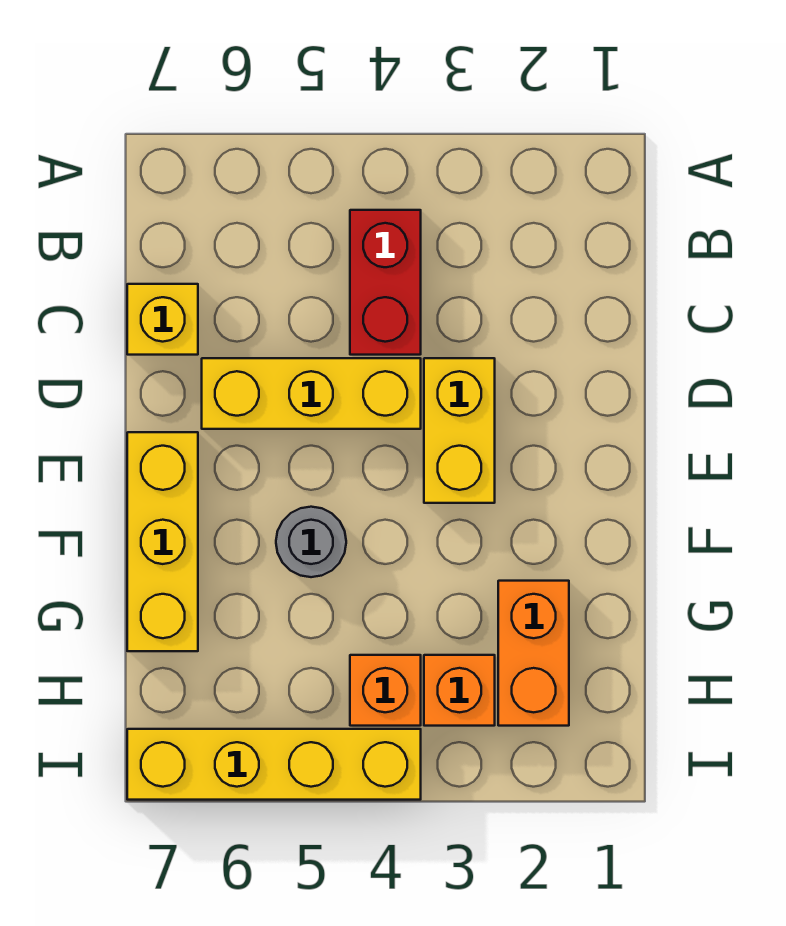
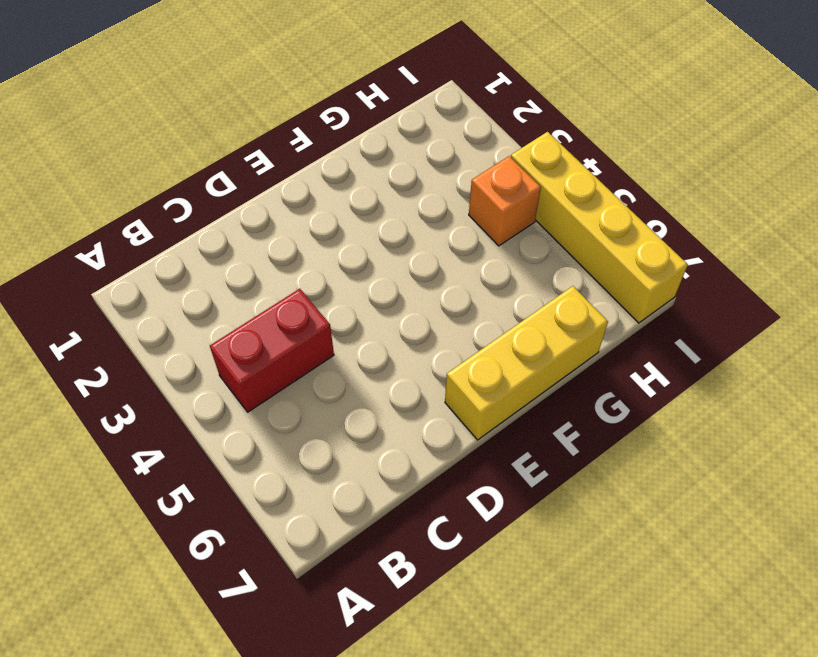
none -> yellow brick C7 level 1
none -> yellow brick D3:E3 level 1

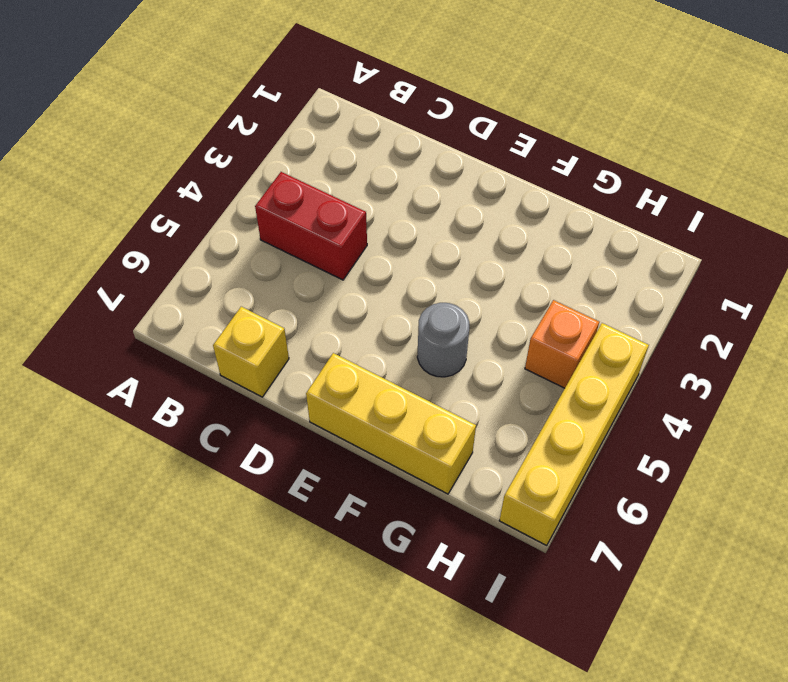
none -> yellow brick D3:E3 level 1
none -> yellow brick D4:D6 level 1

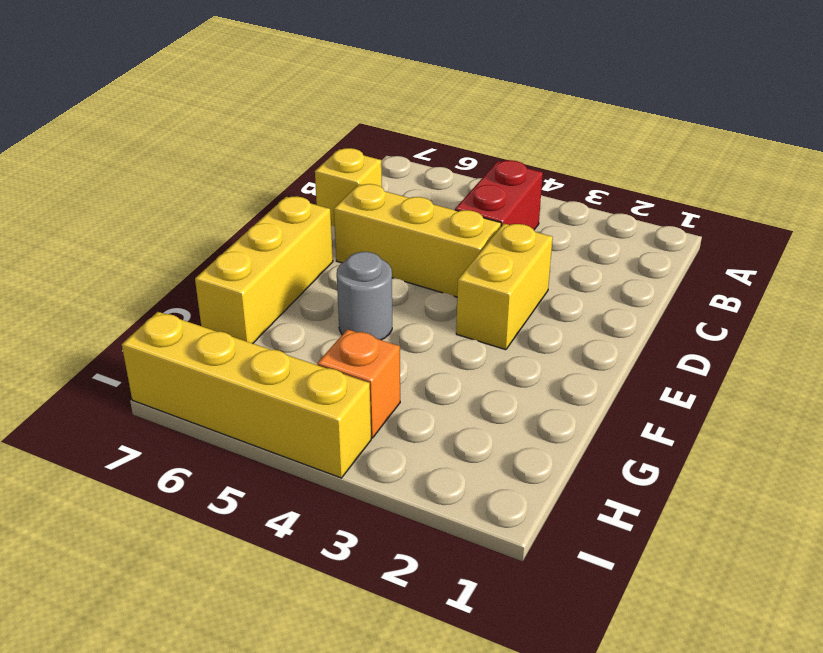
none -> orange brick G2:H2 level 1
none -> orange brick H3 level 1

